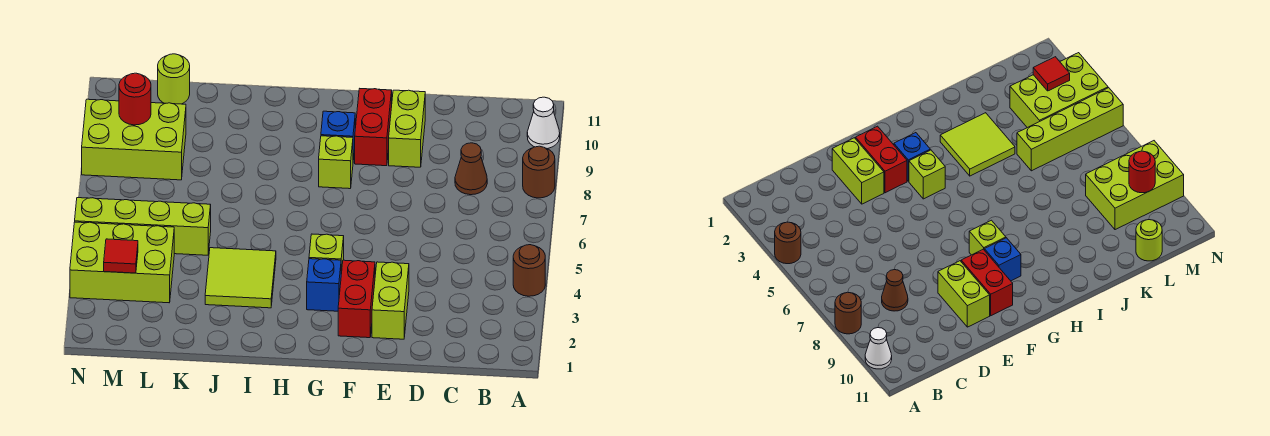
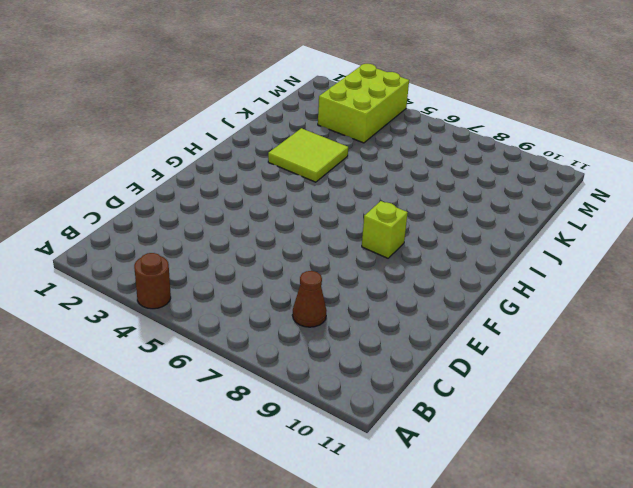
none -> brown round brick A8 level 1
none -> white cone A10 level 1
none -> lime brick E2:E3 level 1

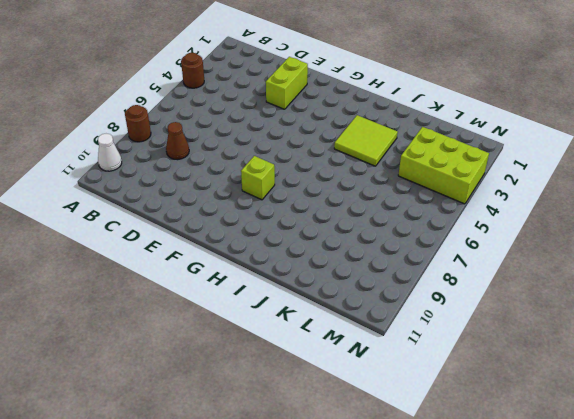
none -> lime brick E9:E10 level 1
none -> red brick F2:F3 level 1
none -> red brick F9:F10 level 1

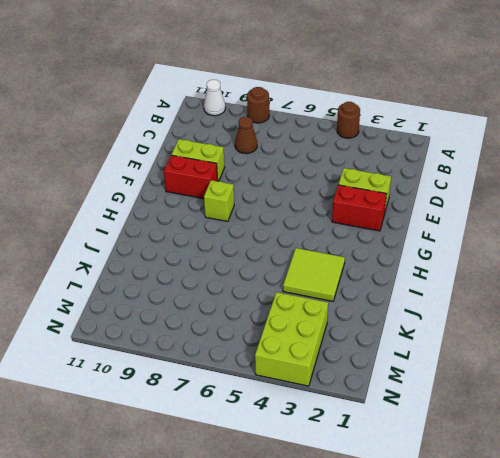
none -> blue brick G3 level 1
none -> lime brick G4 level 1
none -> blue brick G9 level 1

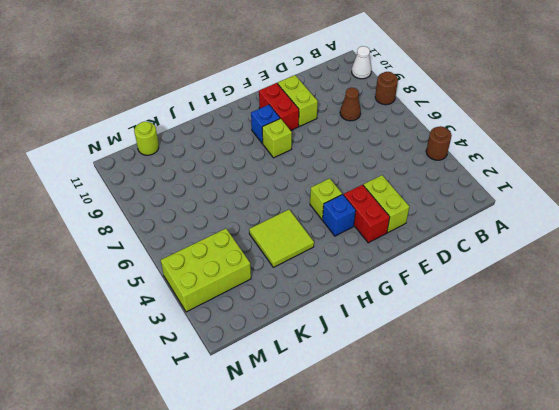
none -> lime brick K5:N5 level 1
none -> lime brick L8:N9 level 1
none -> red tile M3 level 2

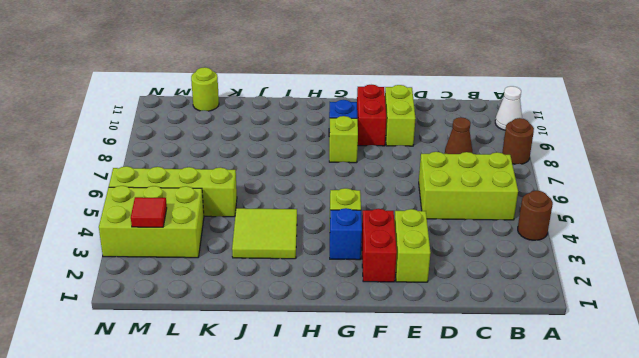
lime brick B5:D6 level 1 -> lime brick L8:N9 level 1
none -> red round brick M9 level 2

